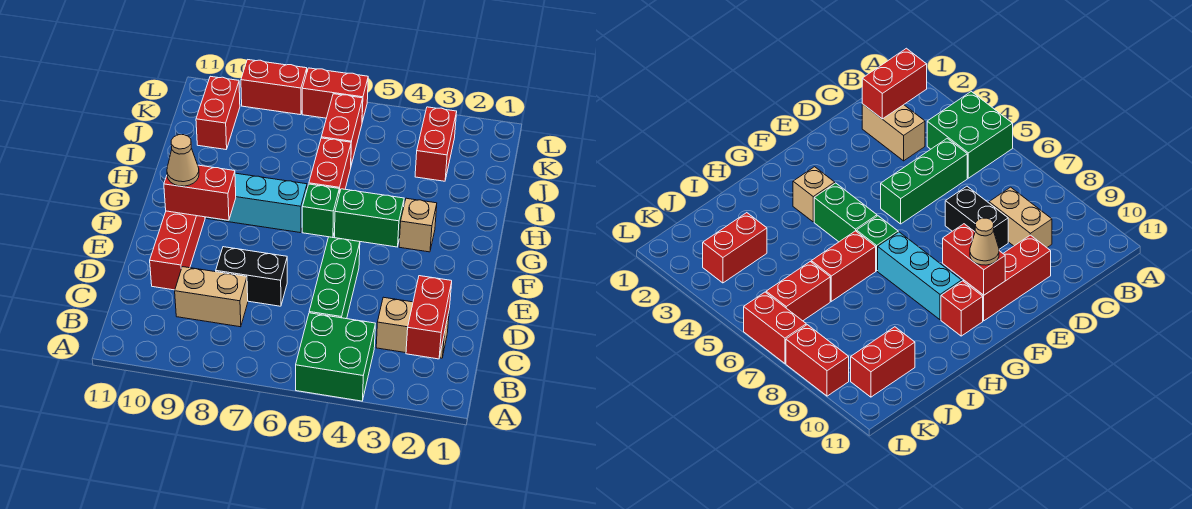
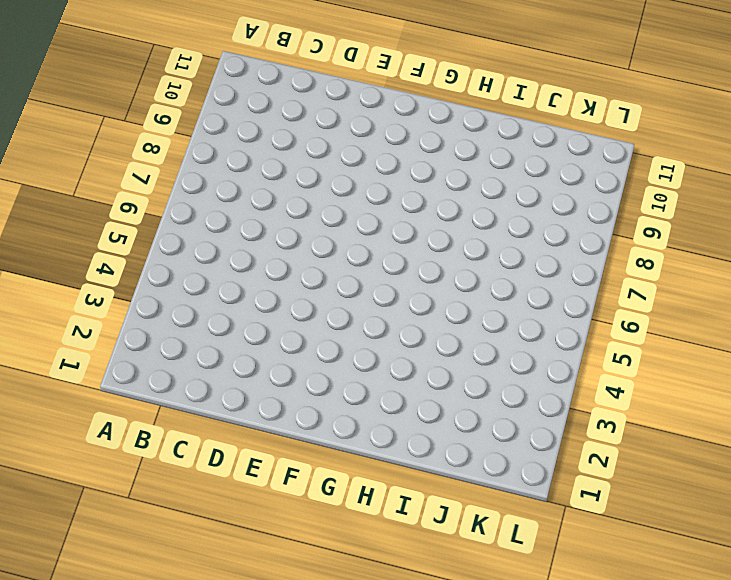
none -> green brick A4:B5 level 1
none -> tan brick C2:C3 level 1
none -> green brick C5:E5 level 1

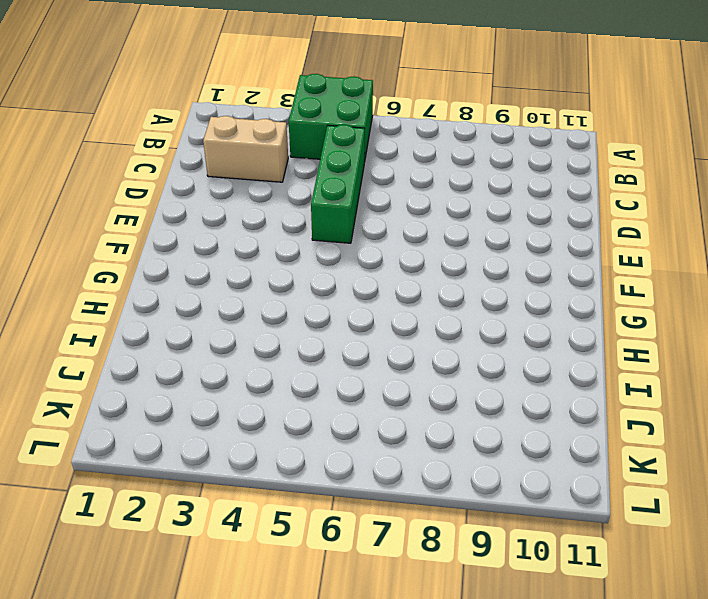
none -> tan brick C8:C9 level 1
none -> black brick D7:D8 level 1
none -> red brick D10:F10 level 1

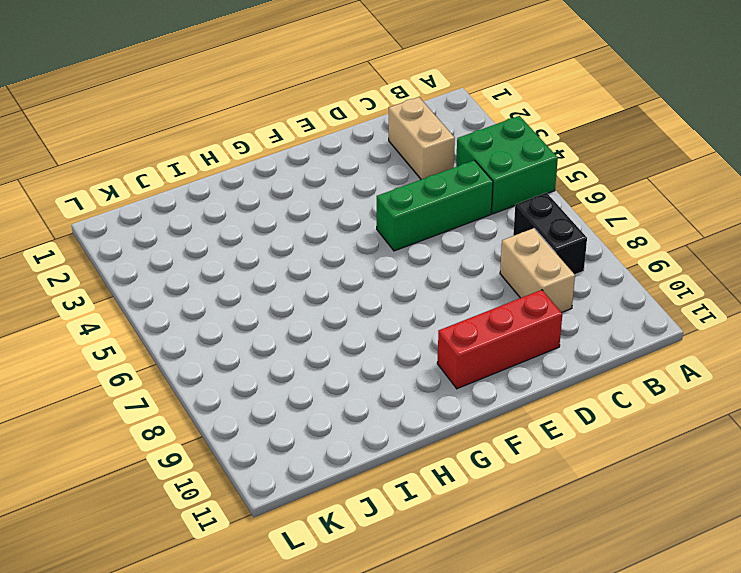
black brick B7:B8 level 1 -> black brick D7:D8 level 1
none -> tan brick G3 level 1
none -> green brick G4:G5 level 1
none -> green brick G6 level 1

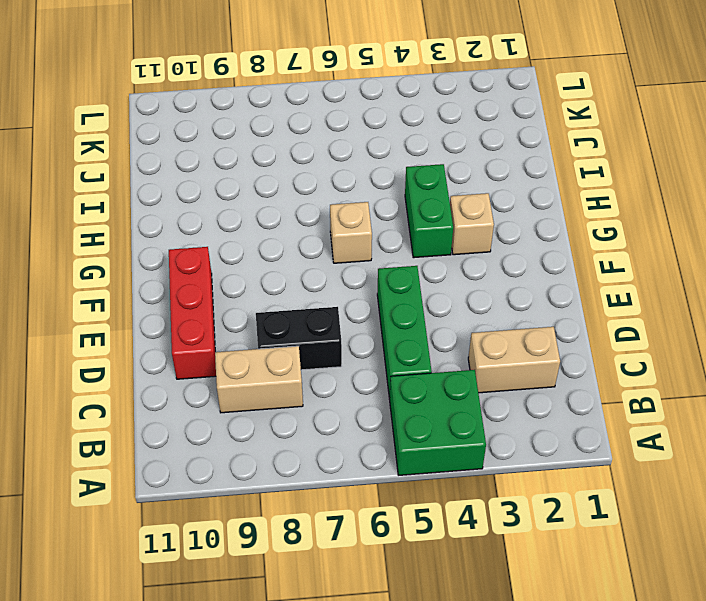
green brick G4:H4 level 1 -> green brick G4:G5 level 1
tan brick G6 level 1 -> green brick G6 level 1
none -> cyan brick G7:G9 level 1
none -> red brick G10 level 1
none -> red brick H6:I6 level 1

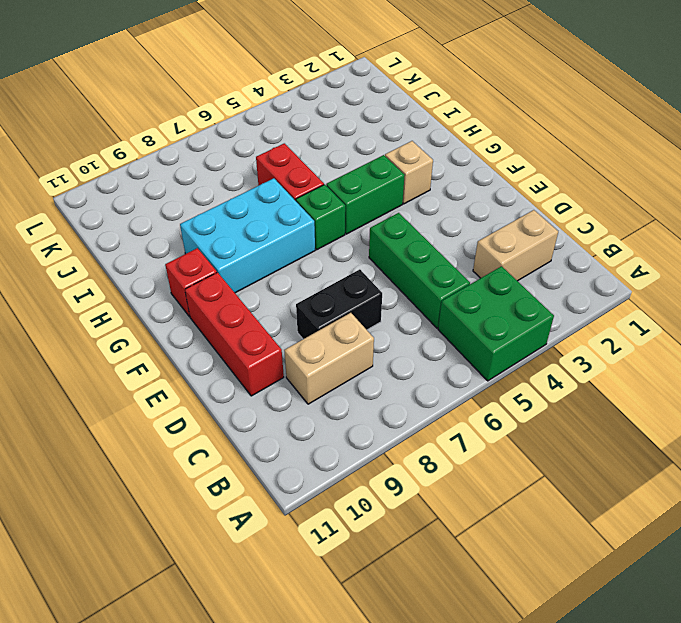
cyan brick G7:H9 level 1 -> cyan brick G7:G9 level 1
none -> red brick J3:K3 level 1
none -> red brick J6:K6 level 1
none -> red brick J10:K10 level 1

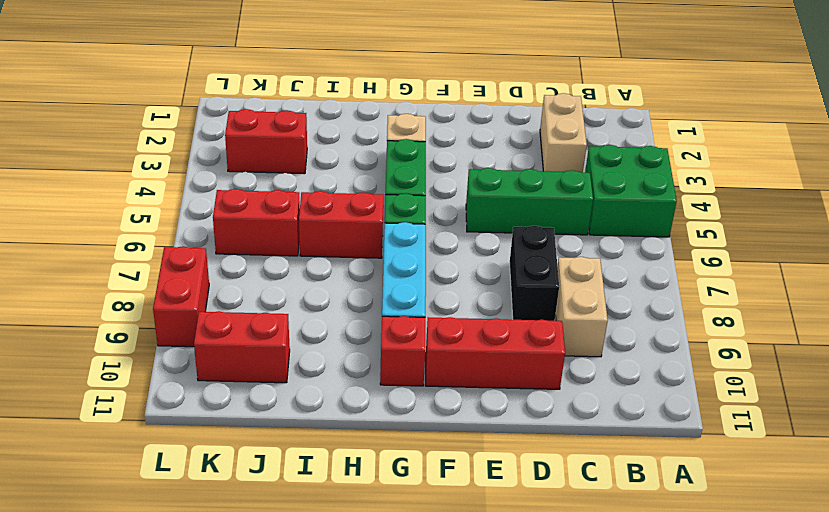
none -> red brick L6:L7 level 1
none -> red brick B2:C2 level 2
none -> red brick F9:F10 level 2

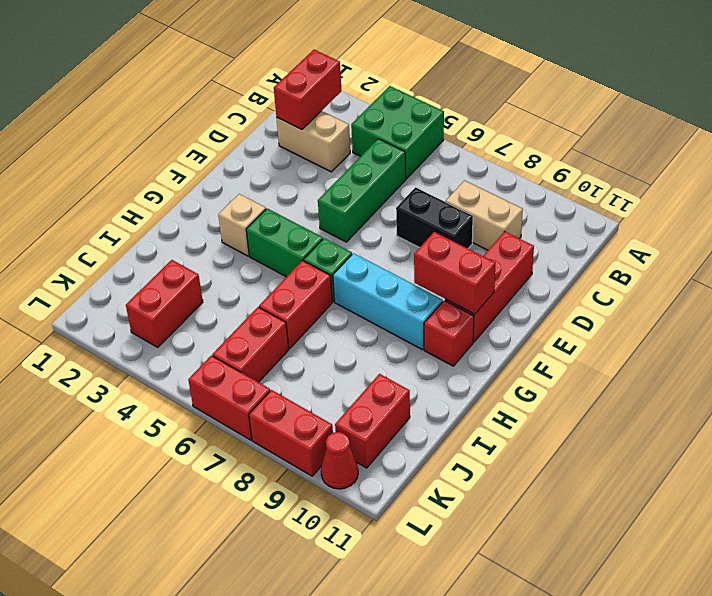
red cone L10 level 1 -> none
none -> tan cone F10 level 3

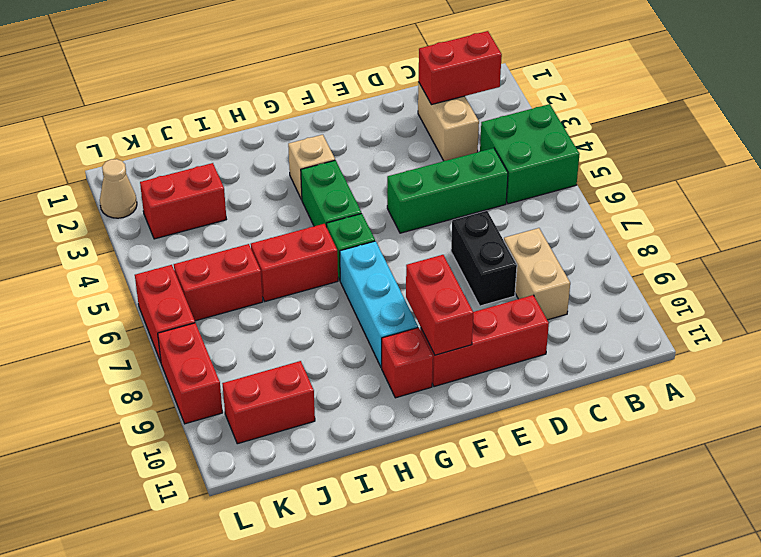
tan cone L2 level 1 -> tan cone F10 level 3

